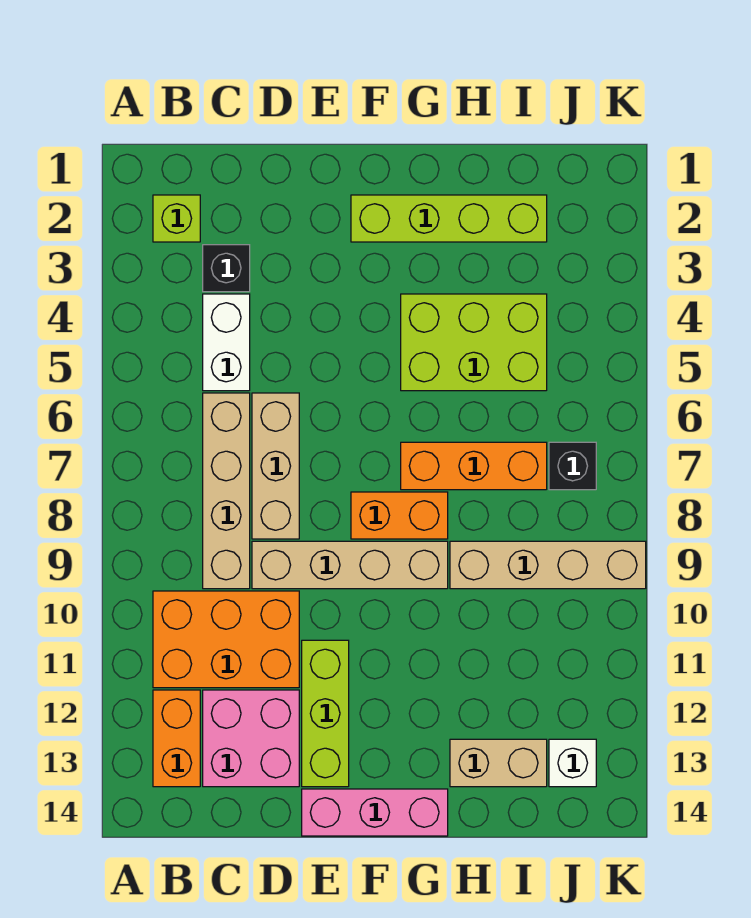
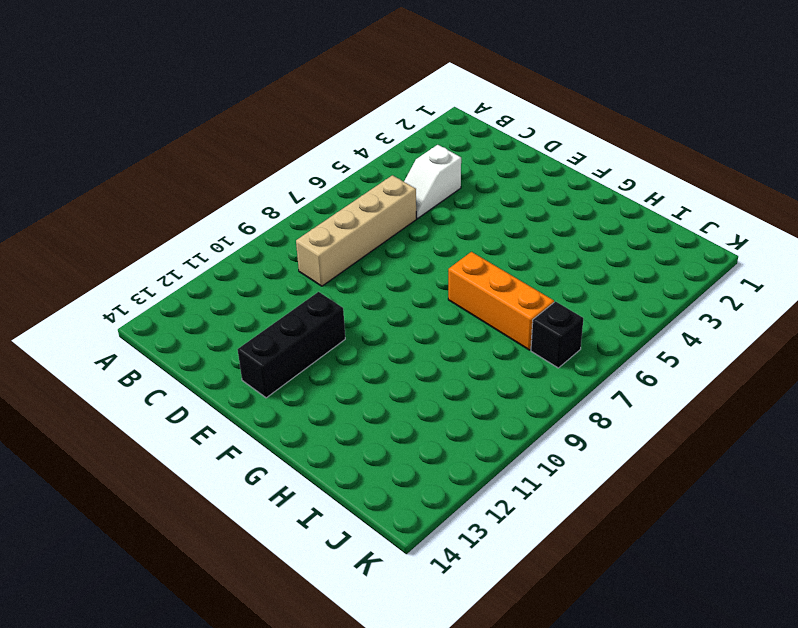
white slope C4:C5 level 1 top 4 -> white brick C4:C5 level 1
black brick E11:E13 level 1 -> lime brick E11:E13 level 1
none -> lime brick B2 level 1
none -> orange brick B10:D11 level 1
none -> orange brick B12:B13 level 1

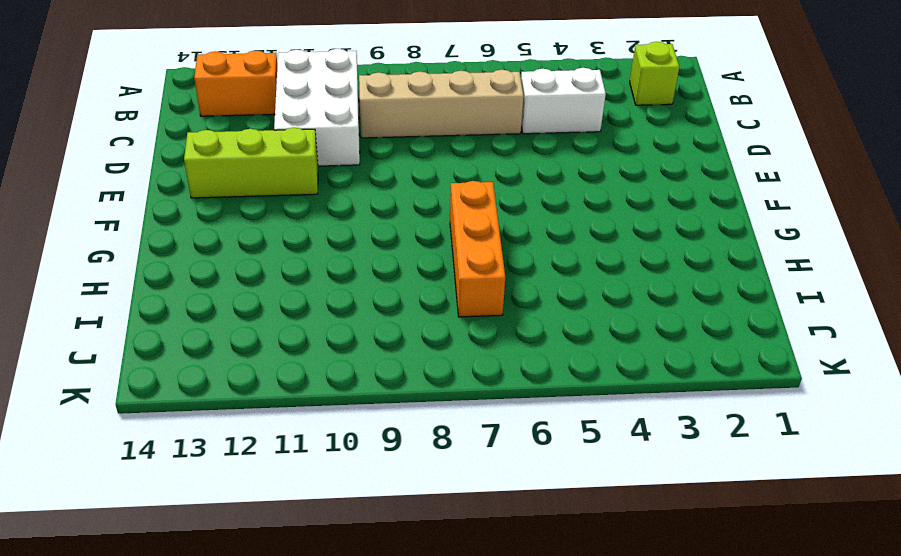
white brick B10:D11 level 1 -> orange brick B10:D11 level 1
none -> black brick C3 level 1
none -> pink brick C12:D13 level 1
none -> tan brick D6:D8 level 1

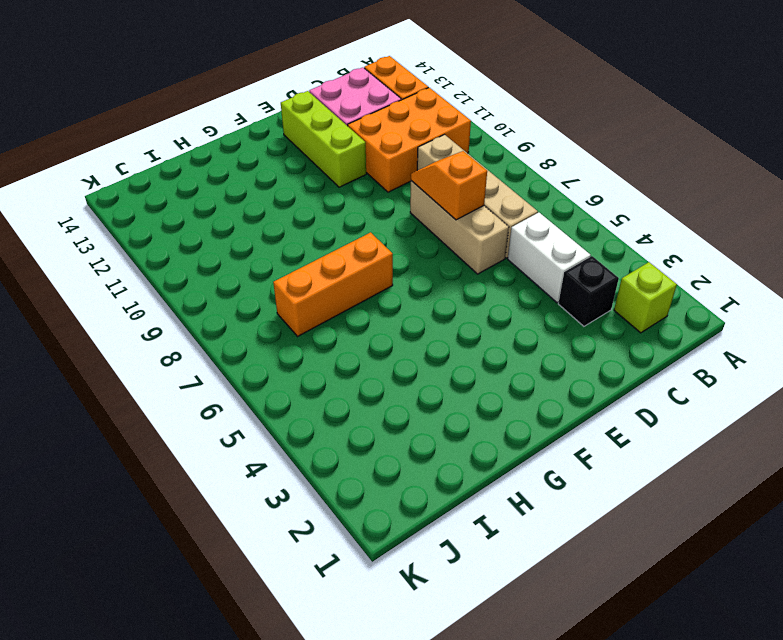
orange slope D7:D8 level 2 top 7 -> none
none -> tan brick D9:G9 level 1
none -> pink brick E14:G14 level 1
none -> lime brick F2:I2 level 1

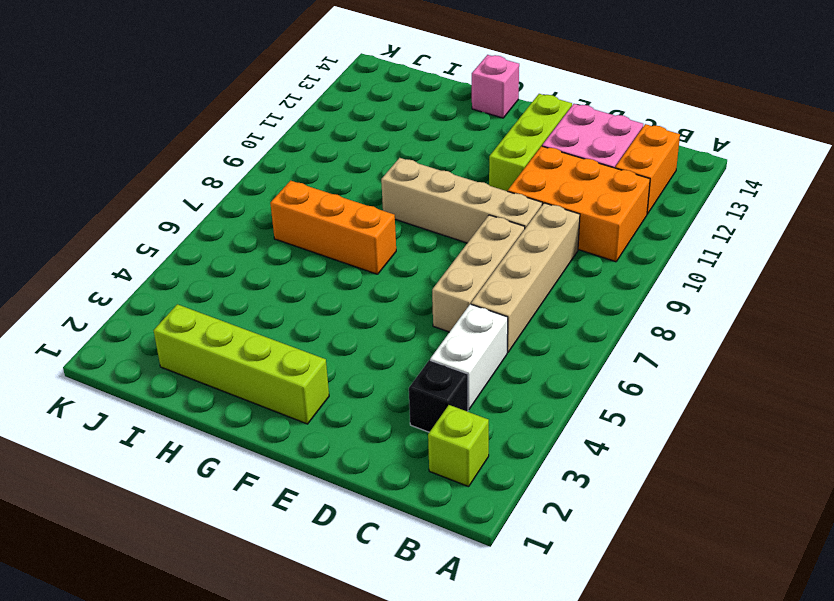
pink brick G14 level 1 -> pink brick E14:G14 level 1
none -> orange brick F8:G8 level 1
none -> lime brick G4:I5 level 1
none -> tan brick H9:K9 level 1

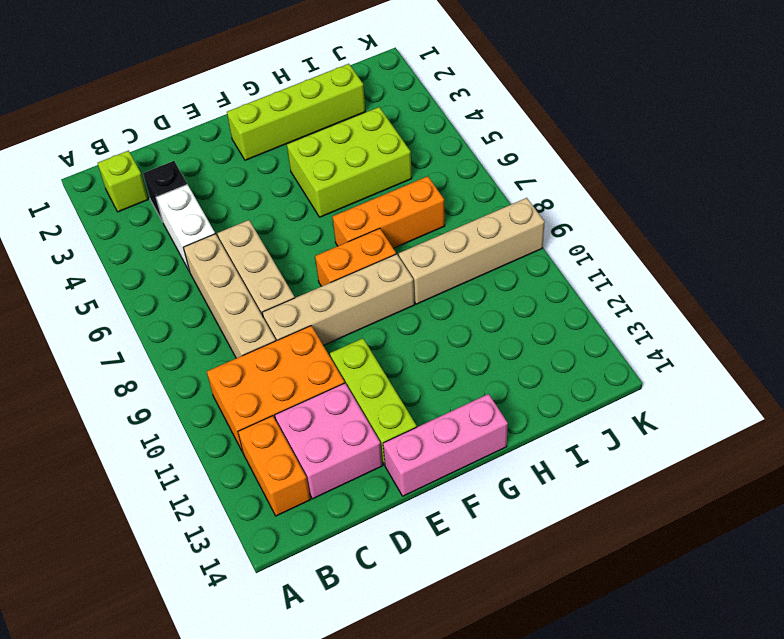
none -> tan brick H13:I13 level 1
none -> black brick J7 level 1
none -> white brick J13 level 1

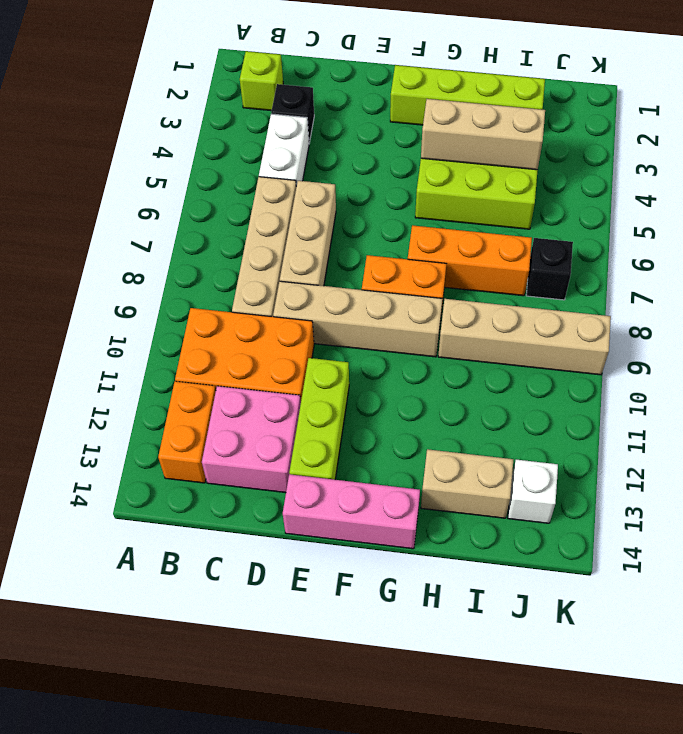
tan brick G4:I4 level 2 -> none

